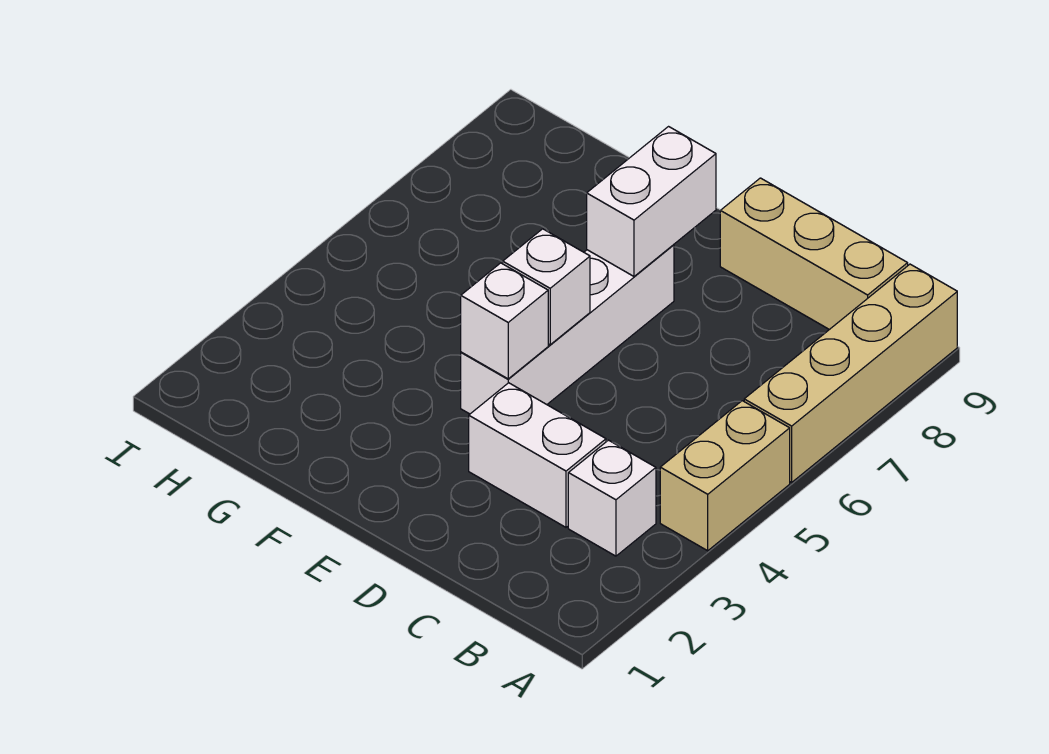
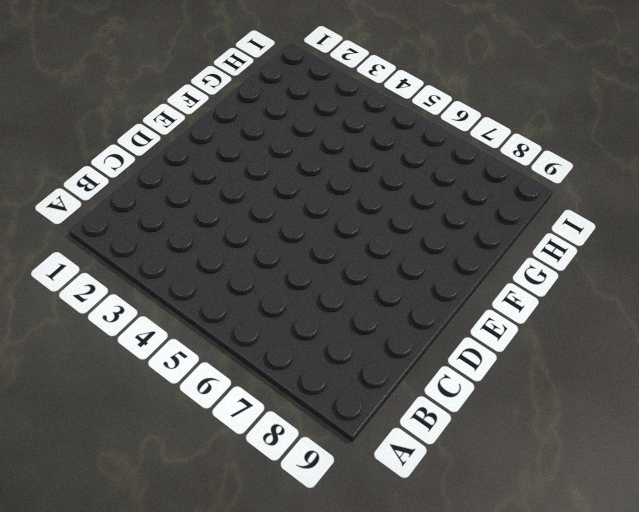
none -> tan brick A4:A5 level 1
none -> tan brick A6:A9 level 1

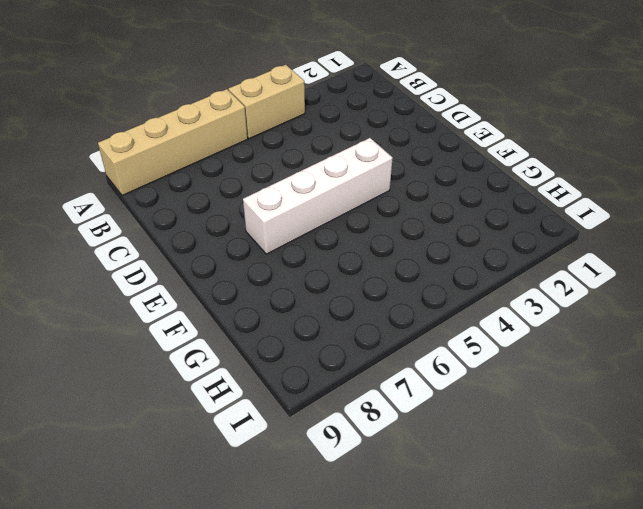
none -> white brick B3 level 1
none -> tan brick B9:D9 level 1

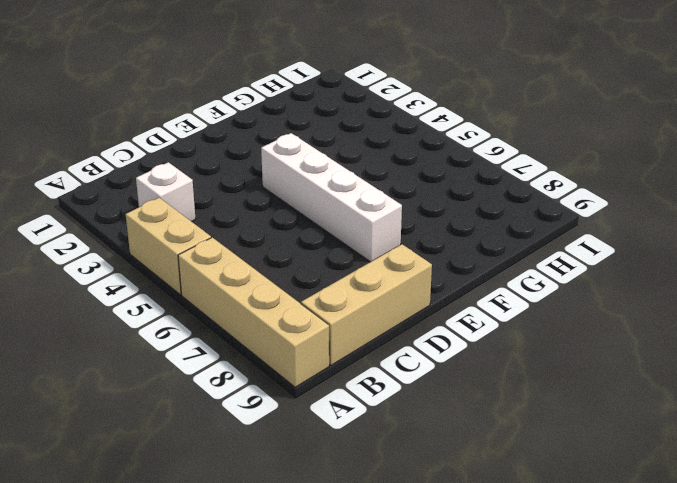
none -> white brick C3:D3 level 1
none -> white brick E4 level 2

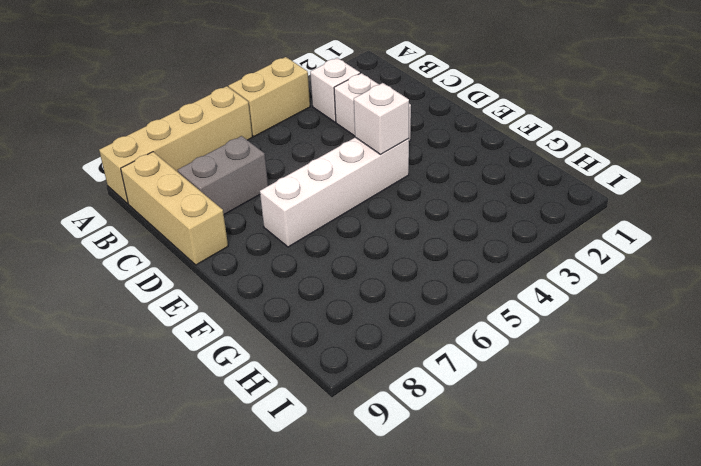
grey brick C7:C8 level 1 -> none
none -> white brick E5 level 2
none -> white brick E7:E8 level 2

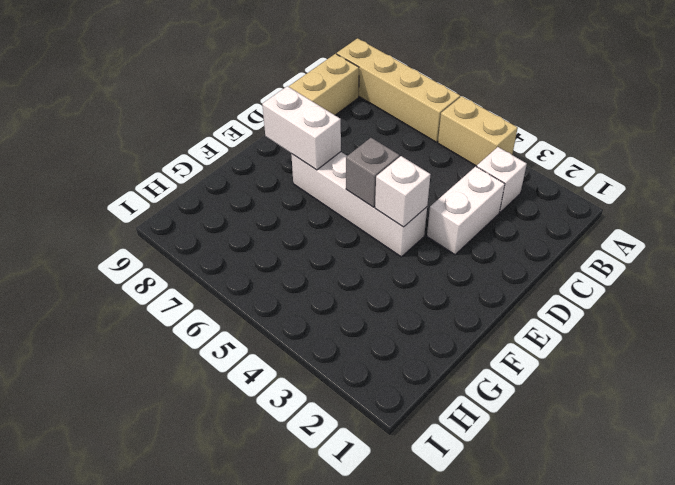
grey brick E5 level 2 -> white brick E5 level 2

